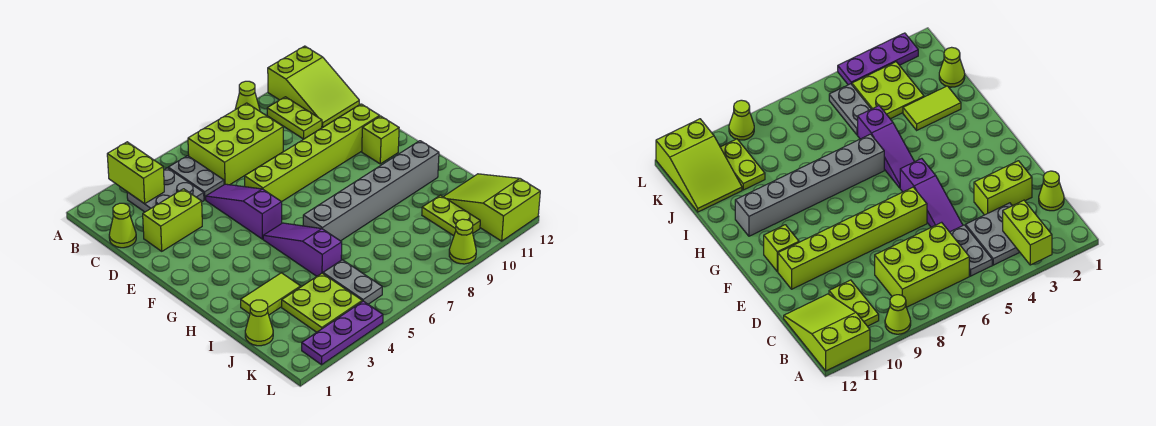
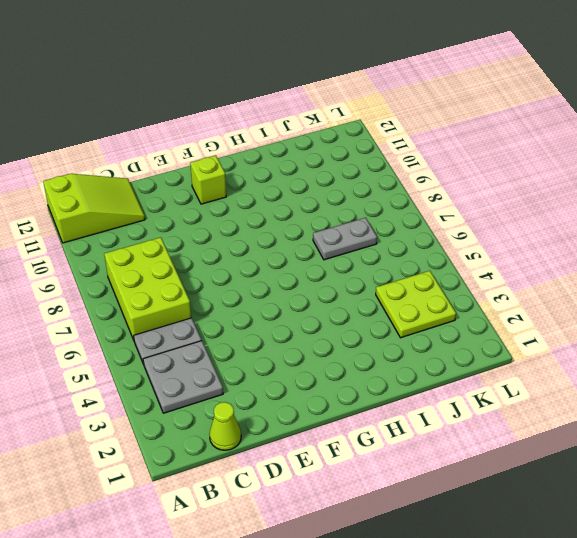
grey plate I7:J7 level 1 -> grey plate J5:K5 level 1
none -> lime cone A9 level 1
none -> lime plate B10:C10 level 1
none -> lime brick D2:D3 level 1

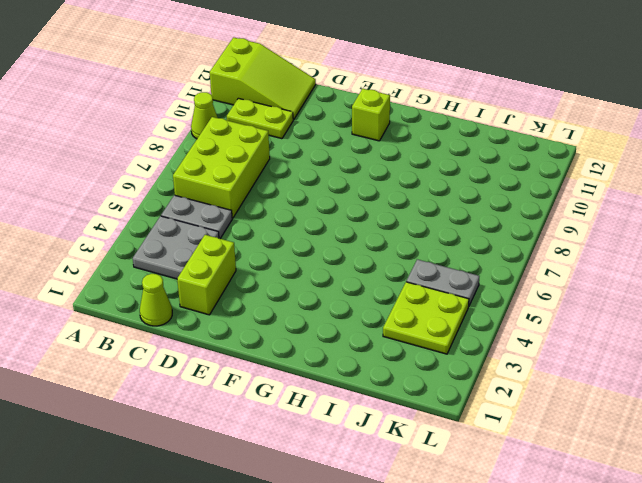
none -> purple slope D5:F5 level 1 top F
none -> lime brick E6:E11 level 1
none -> purple slope G5:I5 level 1 top I

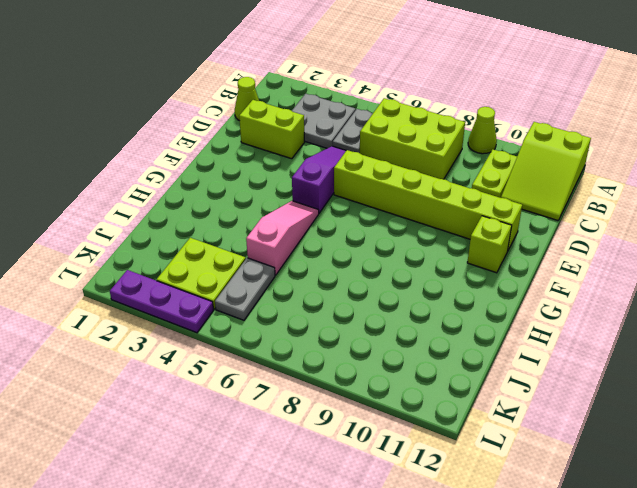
pink slope G5:I5 level 1 top I -> purple slope G5:I5 level 1 top I
none -> grey brick H6:H11 level 1
none -> lime tile I2:I3 level 1
none -> lime cone J1 level 1

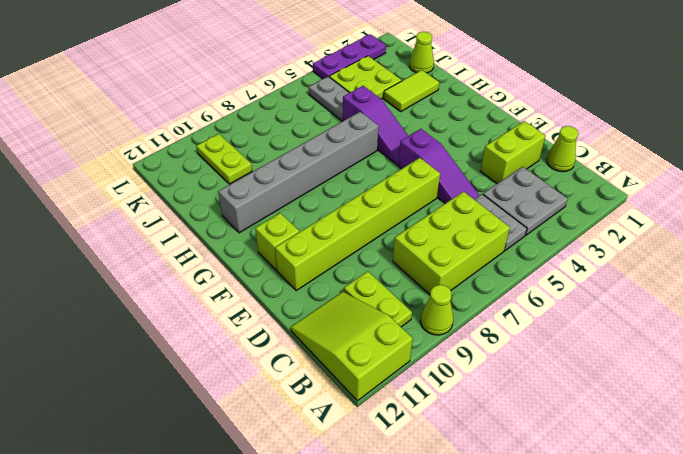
none -> lime slope J11:L12 level 1 top L
none -> lime cone L9 level 1
none -> lime brick A3:B3 level 2

